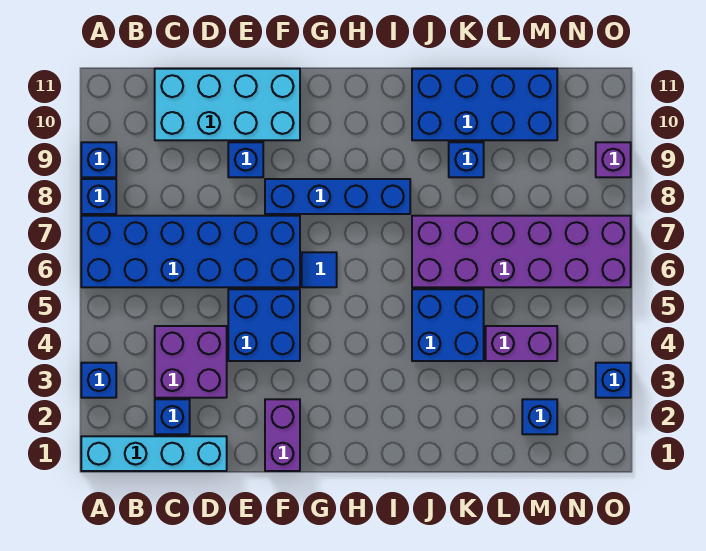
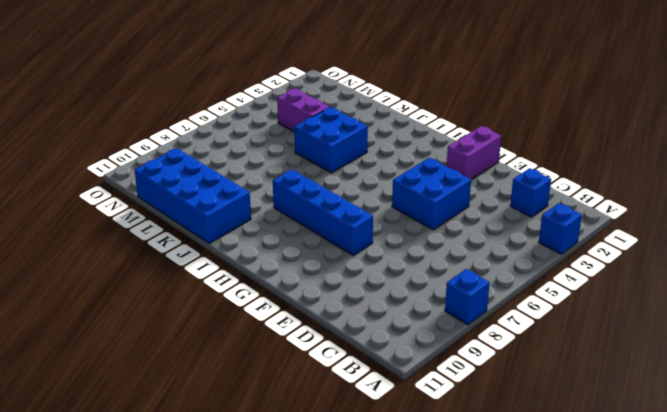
none -> cyan brick A1:D1 level 1
none -> blue brick A6:F7 level 1
none -> blue brick A9 level 1

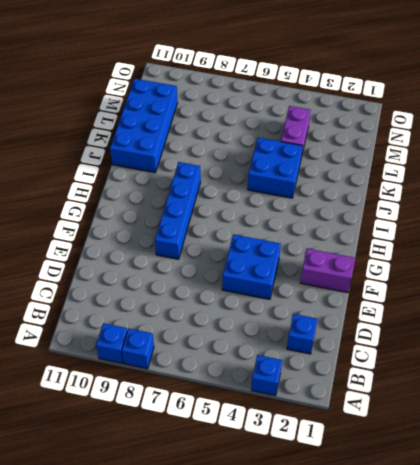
none -> cyan brick A1:D1 level 1
none -> blue brick A6:F7 level 1
none -> purple brick C3:D4 level 1

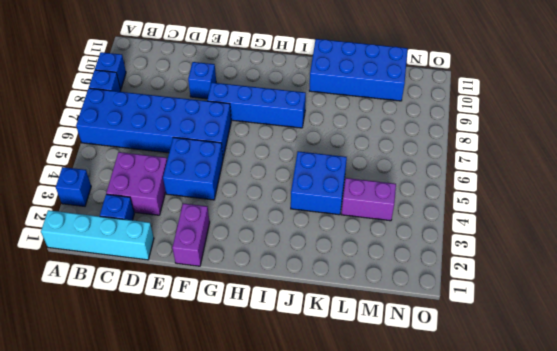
none -> cyan brick C10:F11 level 1
none -> blue tile G6 level 1
none -> purple brick J6:O7 level 1

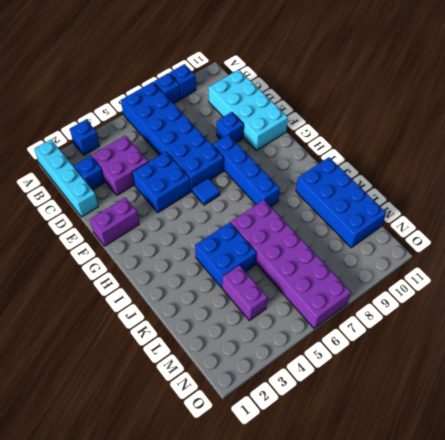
none -> blue brick K9 level 1
none -> blue brick M2 level 1
none -> blue brick O3 level 1

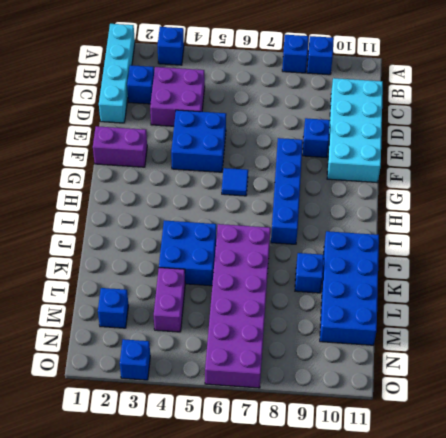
none -> blue brick A6:F7 level 1
none -> purple brick O9 level 1

